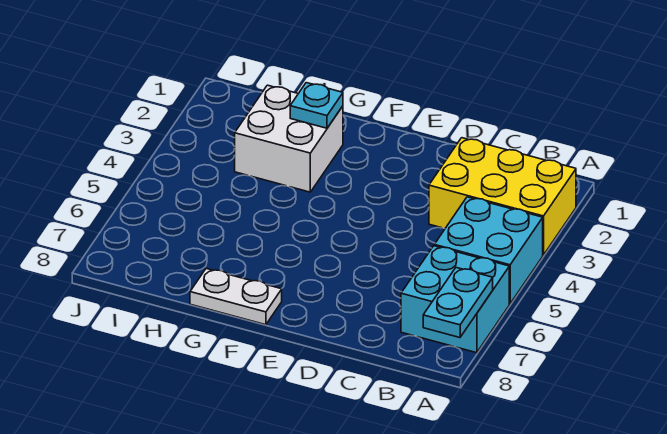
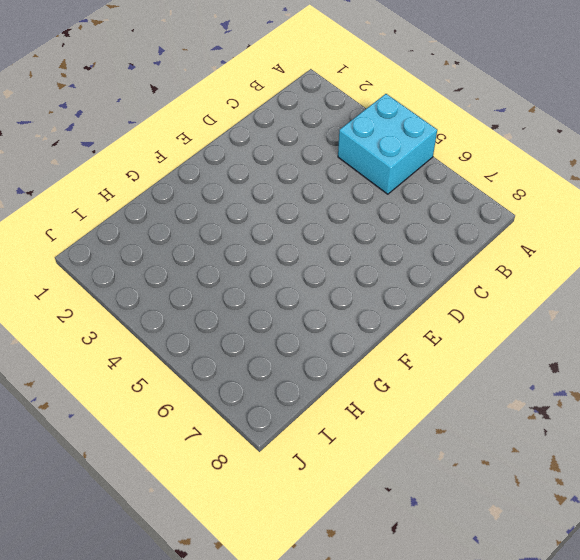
none -> yellow brick A2:C3 level 1
none -> cyan brick A6:B7 level 1

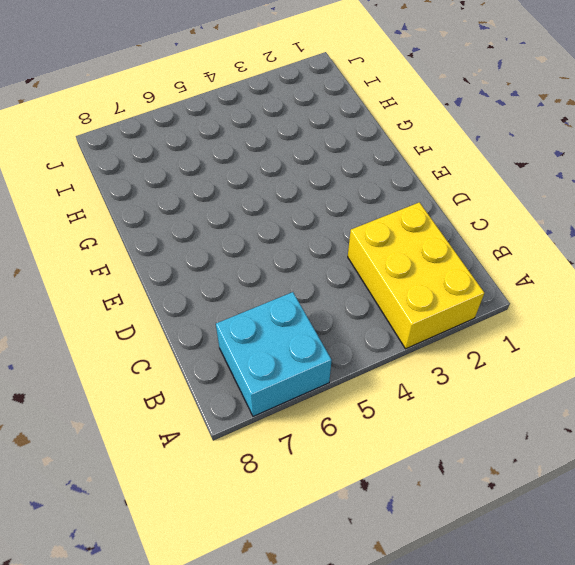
none -> cyan brick A4:B5 level 1
none -> white plate F8:G8 level 1

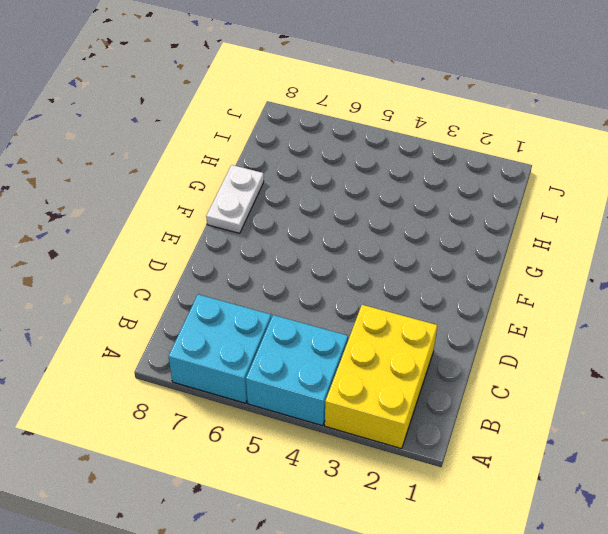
none -> white brick G2:H3 level 1
none -> cyan plate A7:A8 level 2

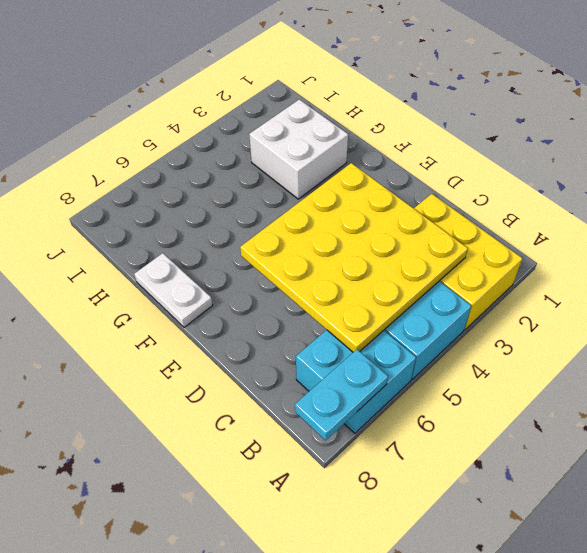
yellow plate B3:E6 level 2 -> none
none -> cyan plate G2 level 2

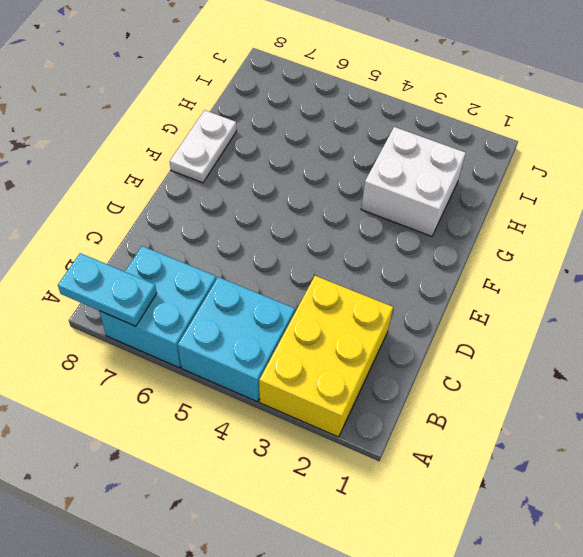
none -> cyan plate G2 level 2

